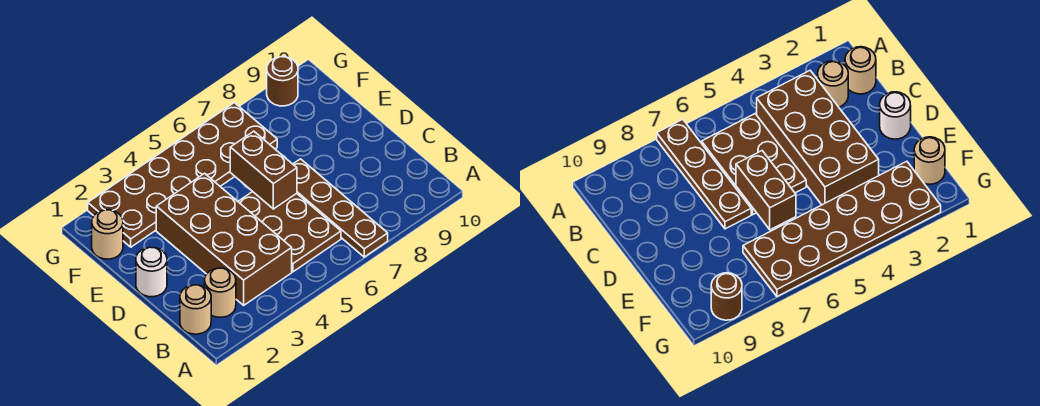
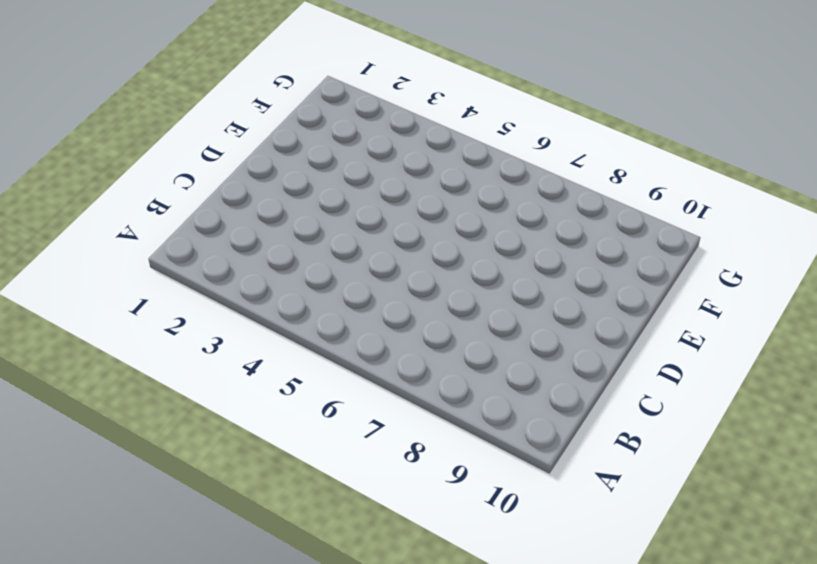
none -> brown plate A7:D7 level 1
none -> tan round brick B1 level 1

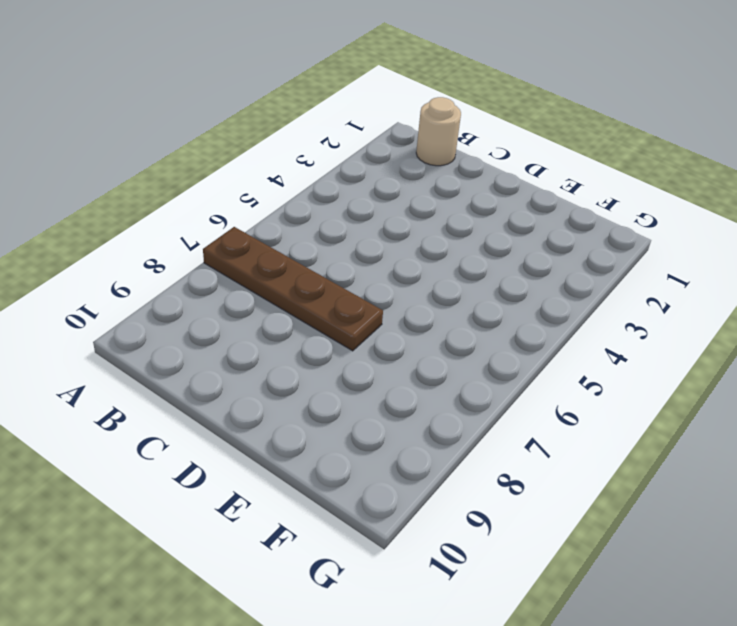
none -> tan round brick B2 level 1
none -> brown brick B3:E4 level 1

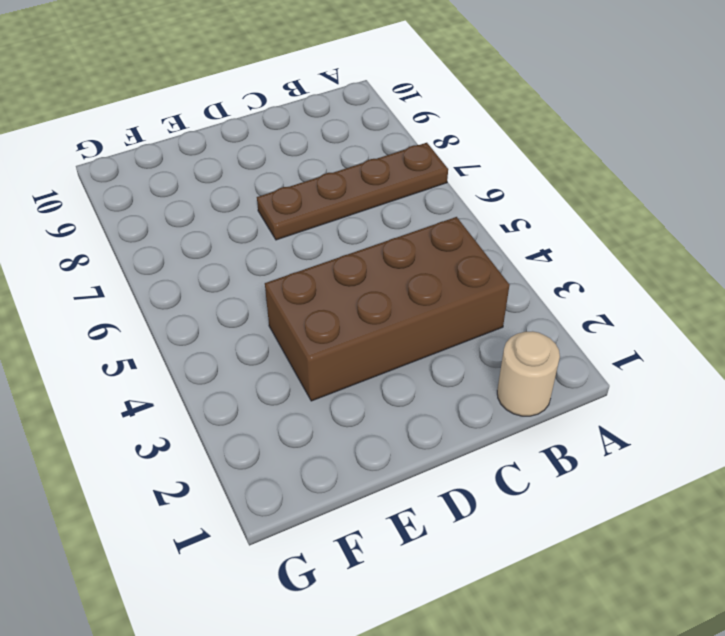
none -> tan round brick B2 level 1
none -> brown plate B5:D6 level 1

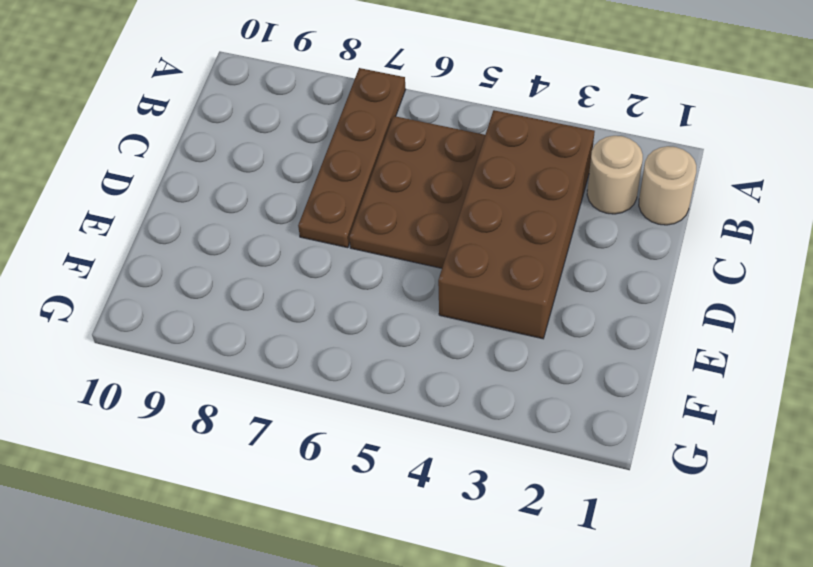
none -> white round brick D1 level 1
none -> tan round brick F1 level 1

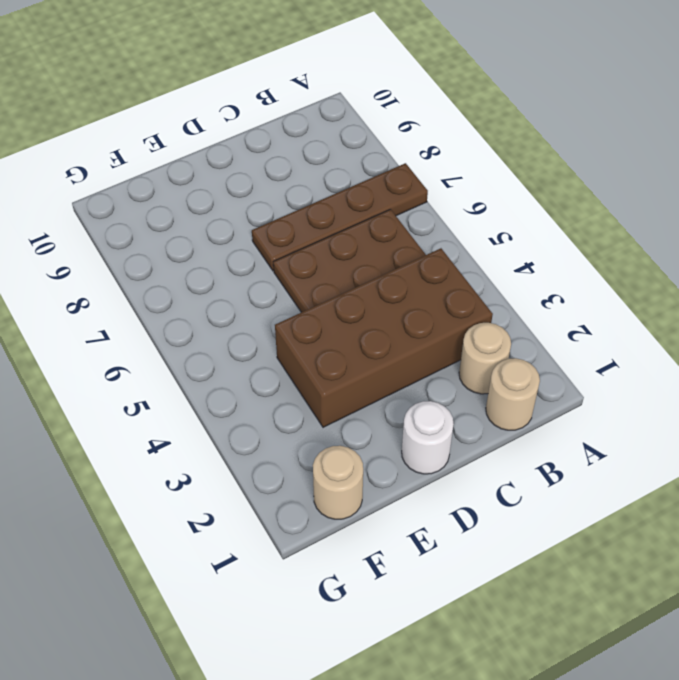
none -> brown plate F2:G7 level 1
none -> brown round brick G9 level 1

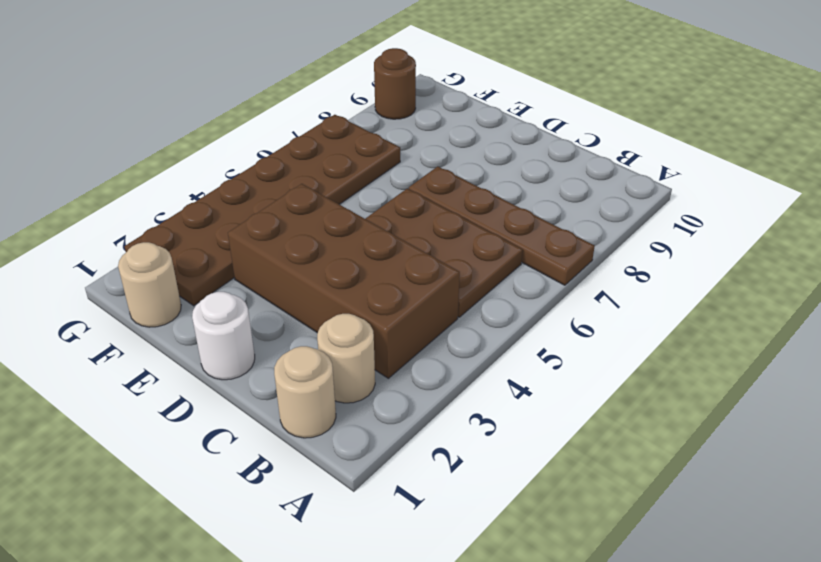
none -> brown brick D6:E6 level 2

